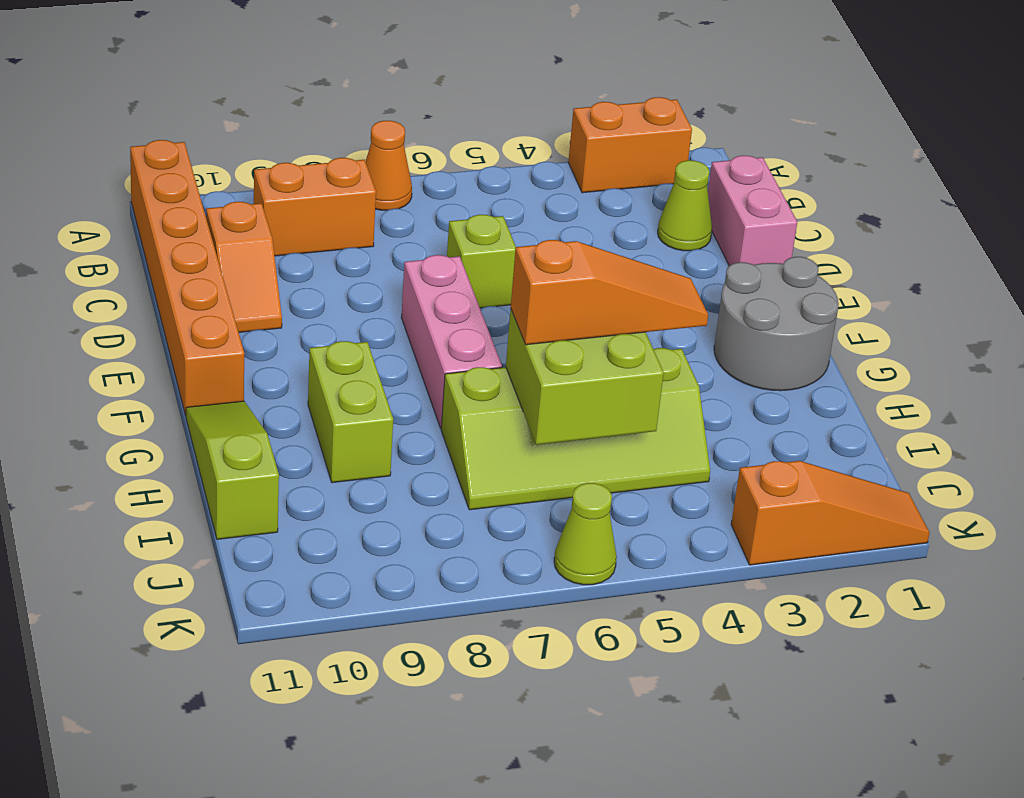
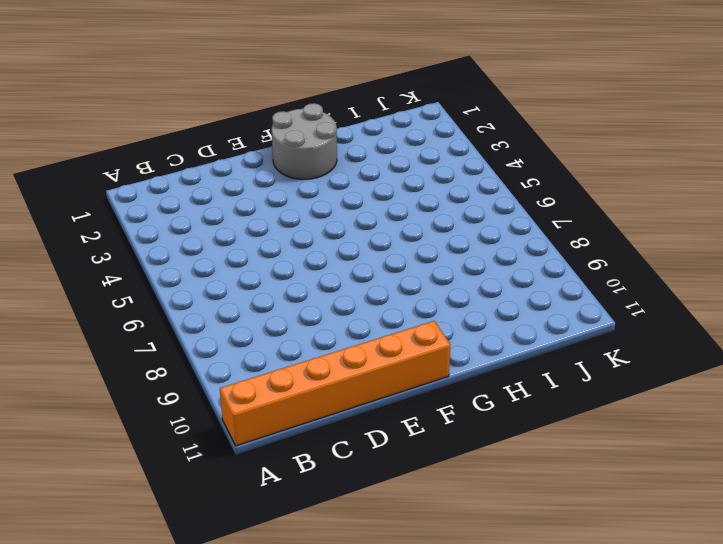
none -> orange brick A2:A3 level 1
none -> orange cone A7 level 1
none -> orange brick B8:B9 level 1

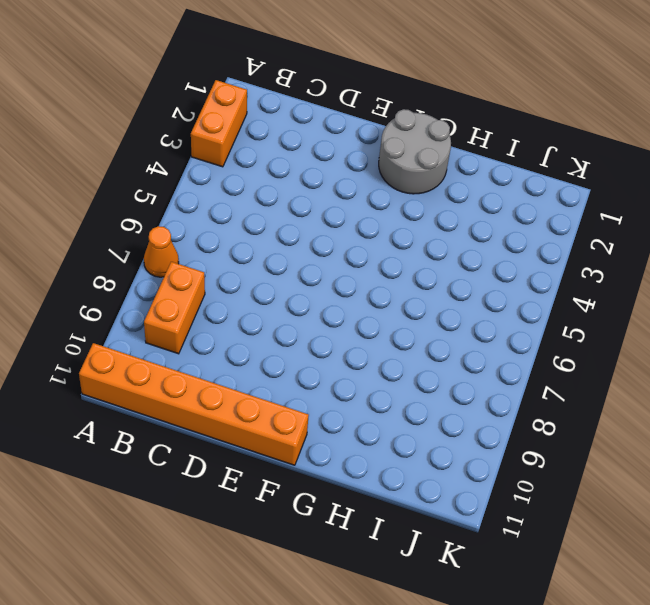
none -> pink brick C1:D1 level 1
none -> lime cone C2 level 1
none -> orange slope C10:D10 level 1 top C

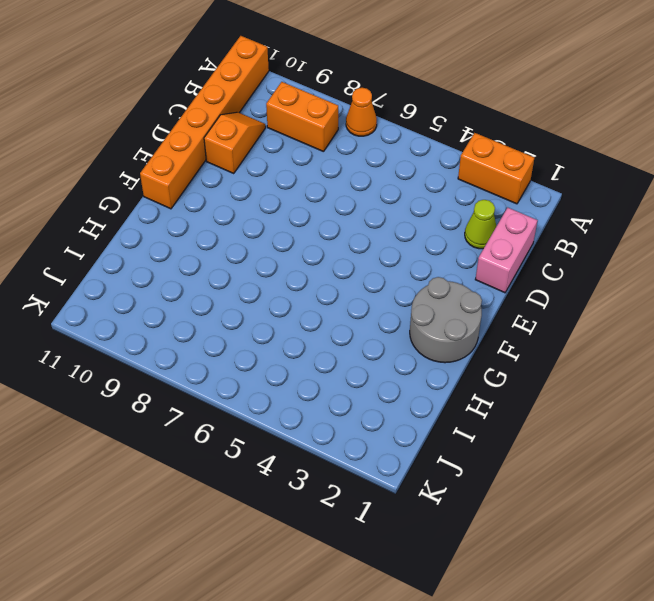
orange slope C10:D10 level 1 top D -> orange slope C10:D10 level 1 top C
none -> lime brick D6 level 1
none -> pink brick E7:G7 level 1
none -> lime brick G9:H9 level 1

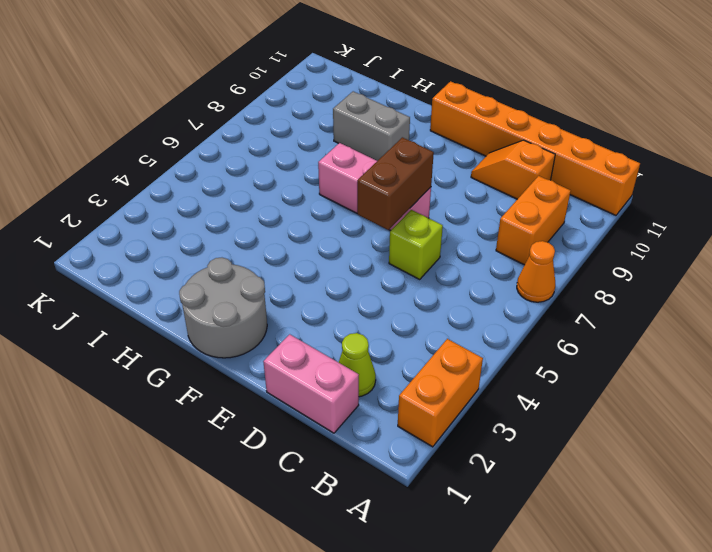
brown brick E6:E7 level 2 -> none
grey brick G9:H9 level 1 -> lime brick G9:H9 level 1
none -> lime slope G11:I11 level 1 top I
none -> lime slope H4:I7 level 1 top H
none -> orange slope K1:K3 level 1 top 3

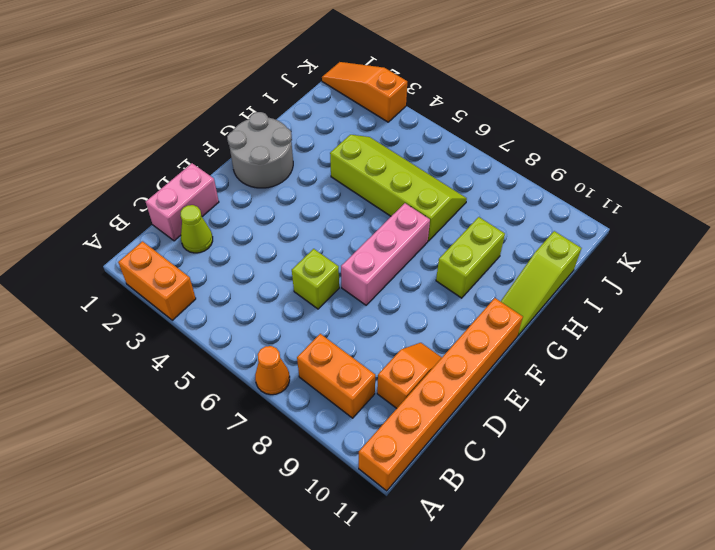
none -> lime cone K6 level 1
none -> lime brick H5:I6 level 2
none -> orange slope H4:H6 level 3 top 6

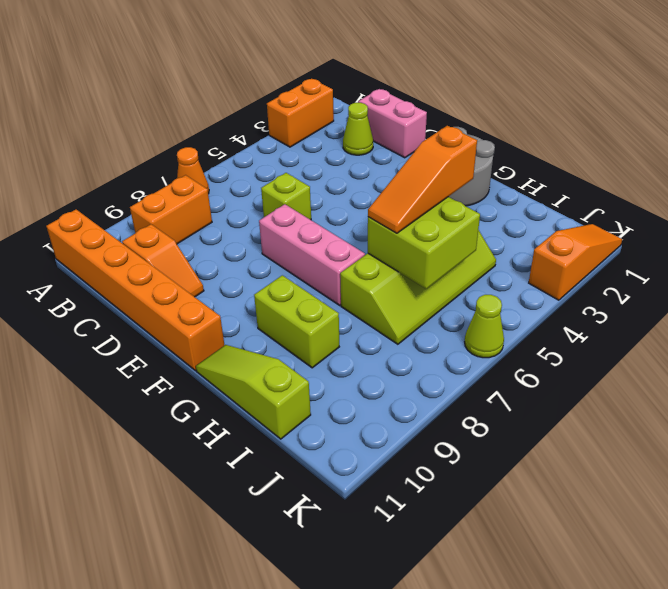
orange slope H4:H6 level 3 top 4 -> orange slope H4:H6 level 3 top 6

